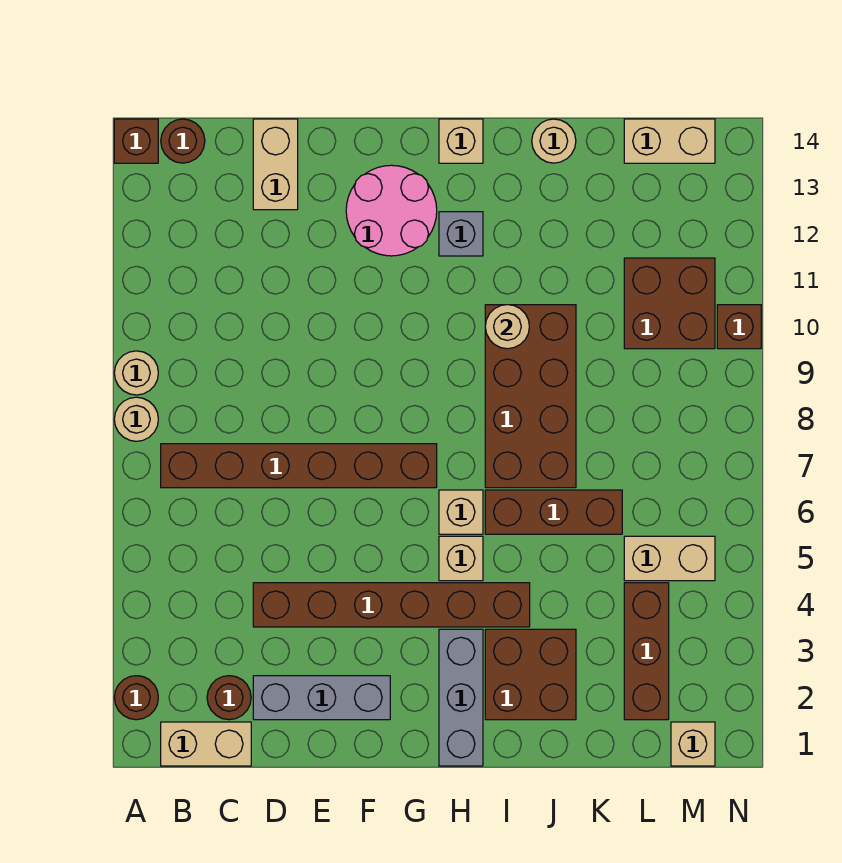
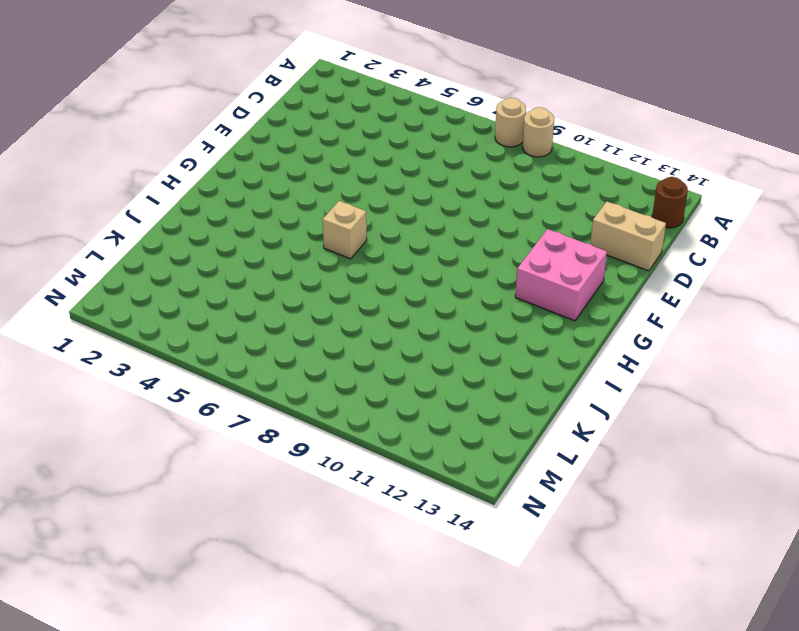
pink brick F12:G13 level 1 -> pink round brick F12:G13 level 1
none -> brown round brick A2 level 1
none -> brown brick A14 level 1
none -> tan brick B1:C1 level 1

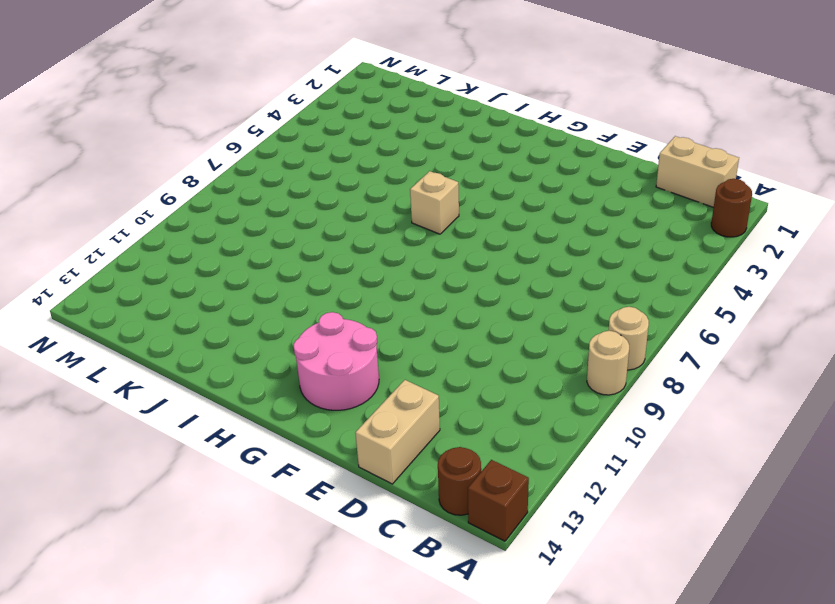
none -> brown brick B7:G7 level 1
none -> brown round brick C2 level 1
none -> grey brick D2:F2 level 1

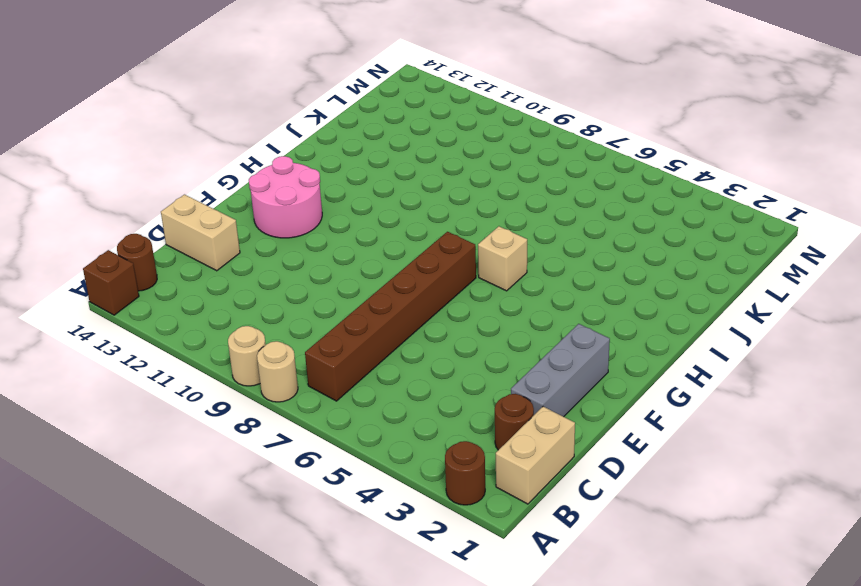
none -> brown brick D4:I4 level 1
none -> grey brick H1:H3 level 1
none -> tan brick H5 level 1

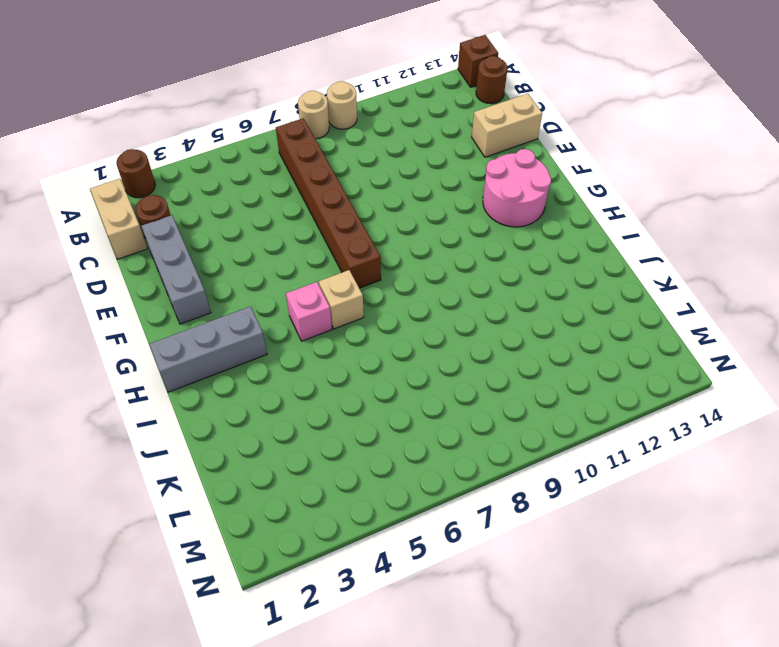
pink brick H5 level 1 -> tan brick H5 level 1
none -> brown brick D4:I4 level 1
none -> grey brick H12 level 1
none -> tan brick H14 level 1

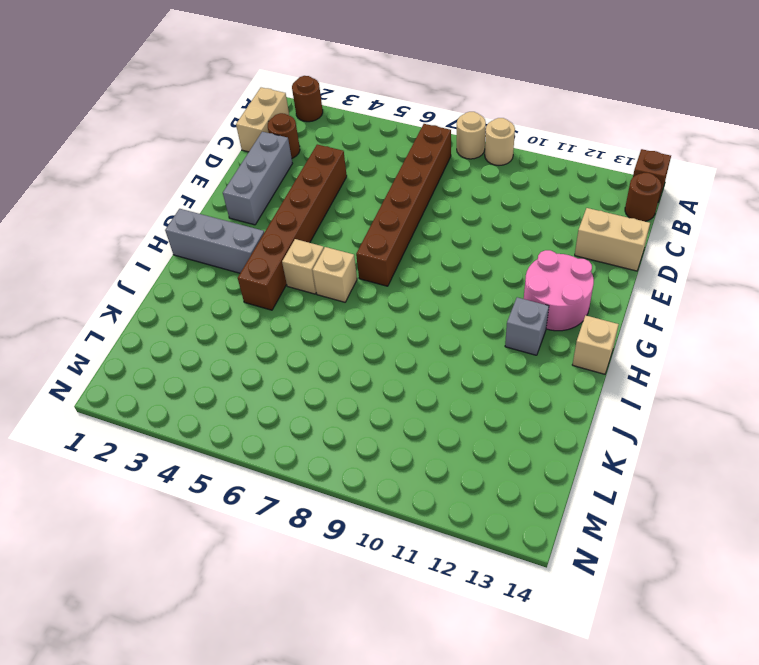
none -> brown brick I2:J3 level 1
none -> brown brick I6:K6 level 1
none -> brown brick I7:J10 level 1

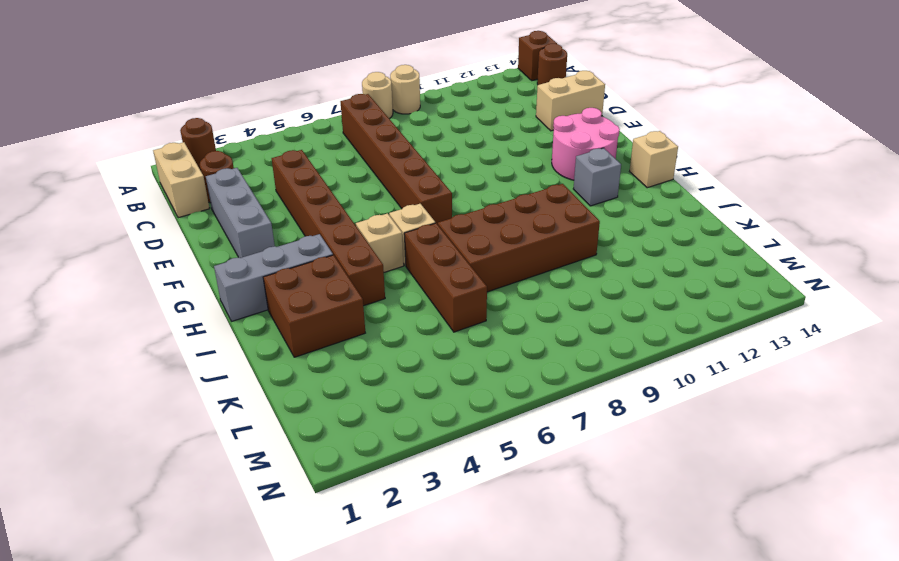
none -> tan round brick J14 level 1
none -> brown brick L2:L4 level 1
none -> tan brick L5:M5 level 1

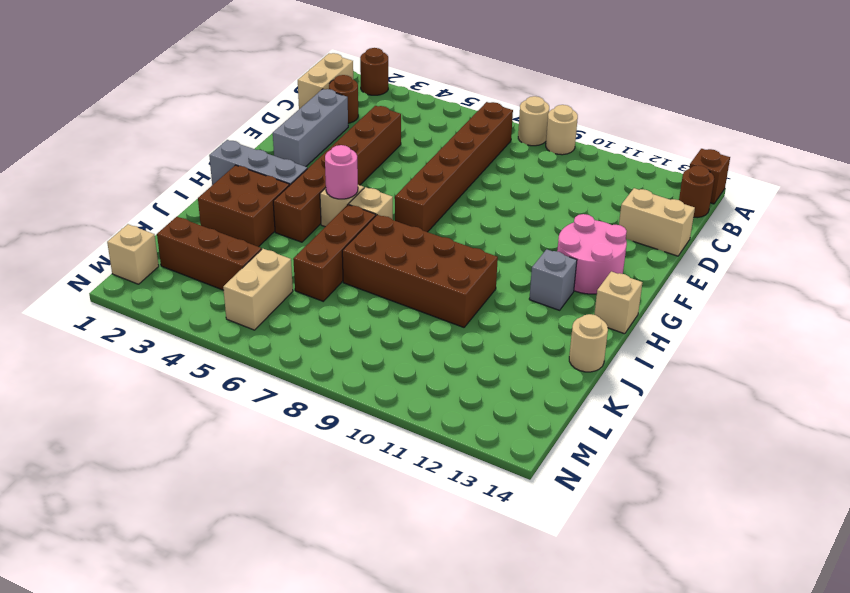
pink round brick H5 level 2 -> none
none -> brown brick L10:M11 level 1
none -> tan brick L14:M14 level 1
none -> brown brick N10 level 1

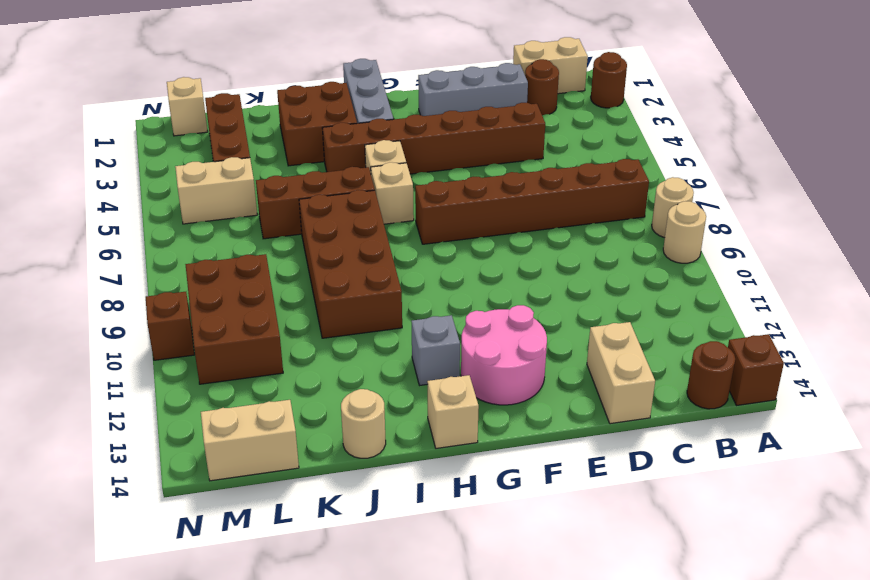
brown brick L9:M11 level 1 -> brown brick L10:M11 level 1
none -> tan round brick I10 level 2

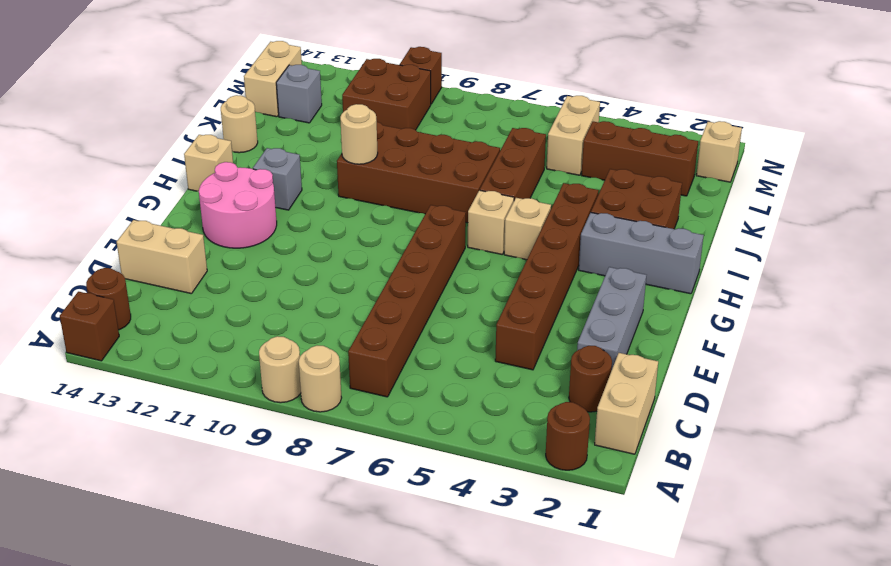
grey brick L13 level 1 -> none

